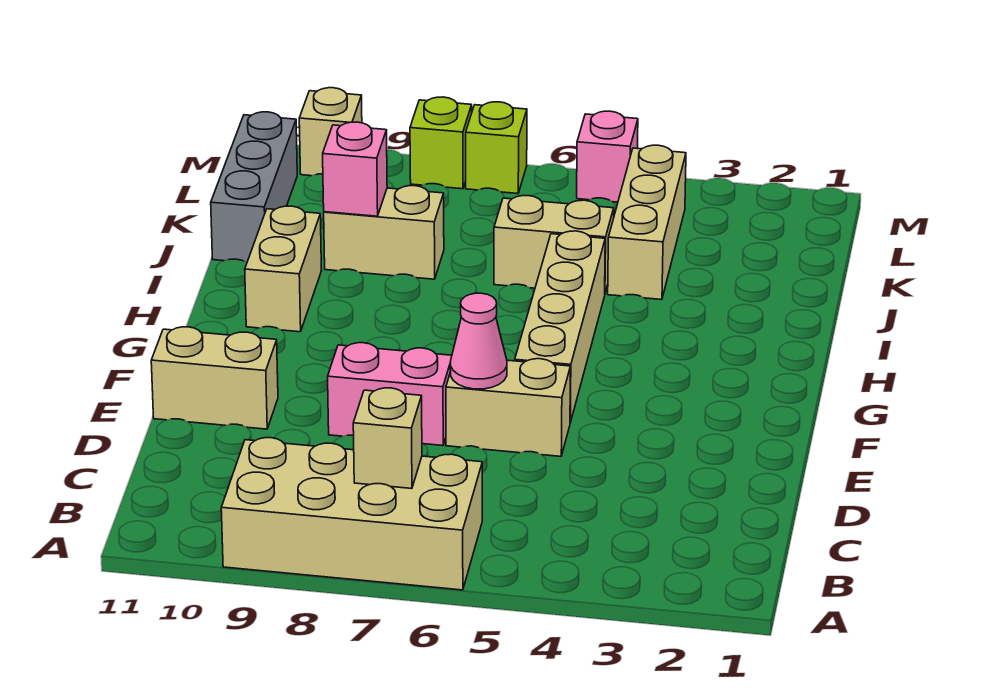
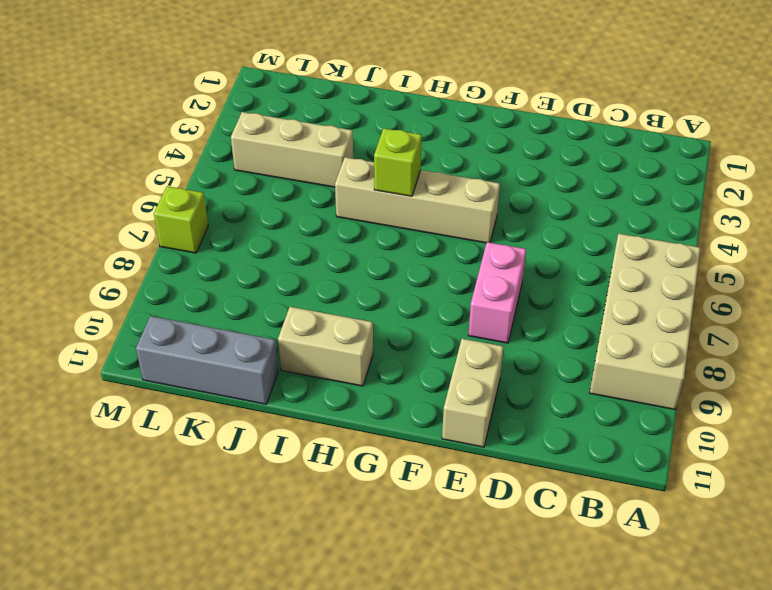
lime brick H5 level 2 -> lime brick M8 level 1
none -> tan brick E5:E6 level 1
none -> tan brick J5:J6 level 1
none -> tan brick J8:J9 level 1

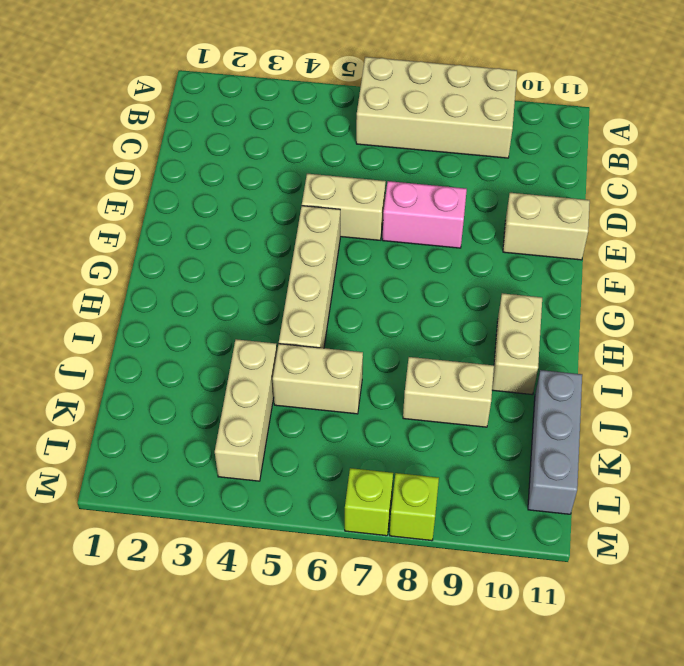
none -> pink brick M5 level 1
none -> tan brick M10 level 1
none -> tan brick B7 level 2

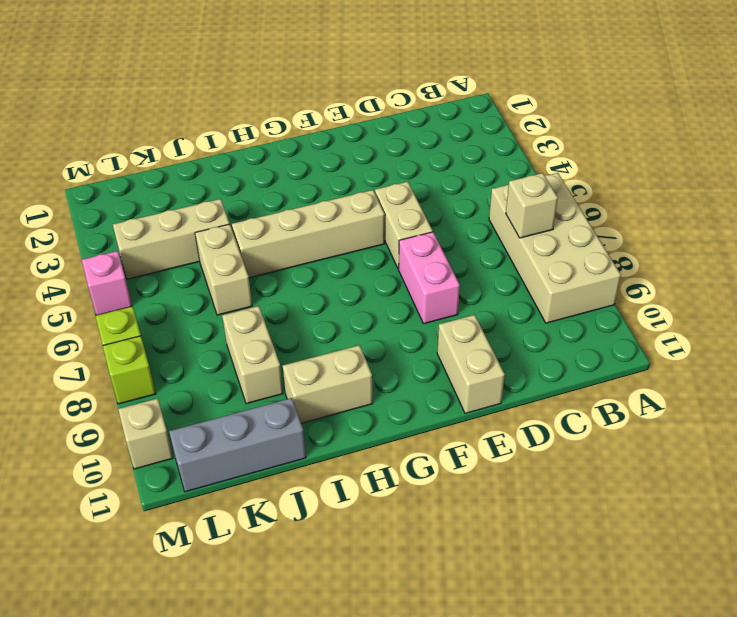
none -> pink cone E6 level 2
none -> pink brick J9 level 2

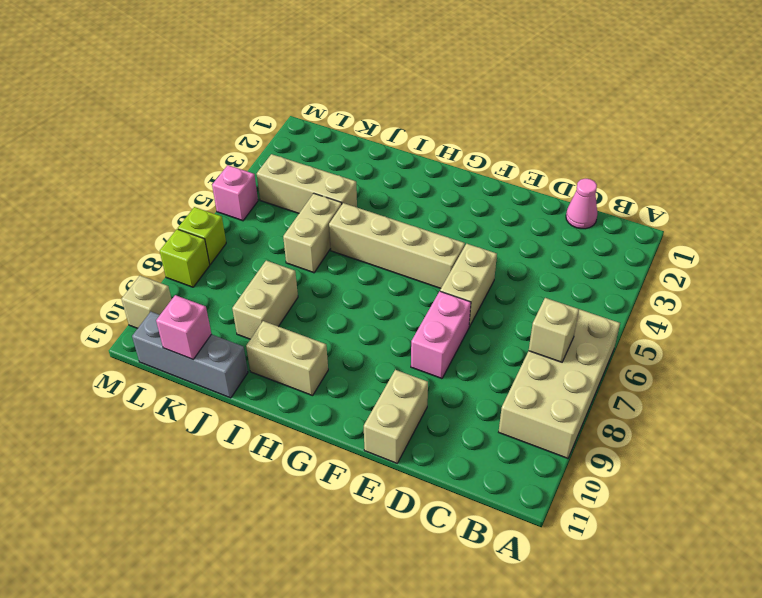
pink cone C1 level 1 -> pink cone E6 level 2
pink brick K11 level 2 -> pink brick J9 level 2

